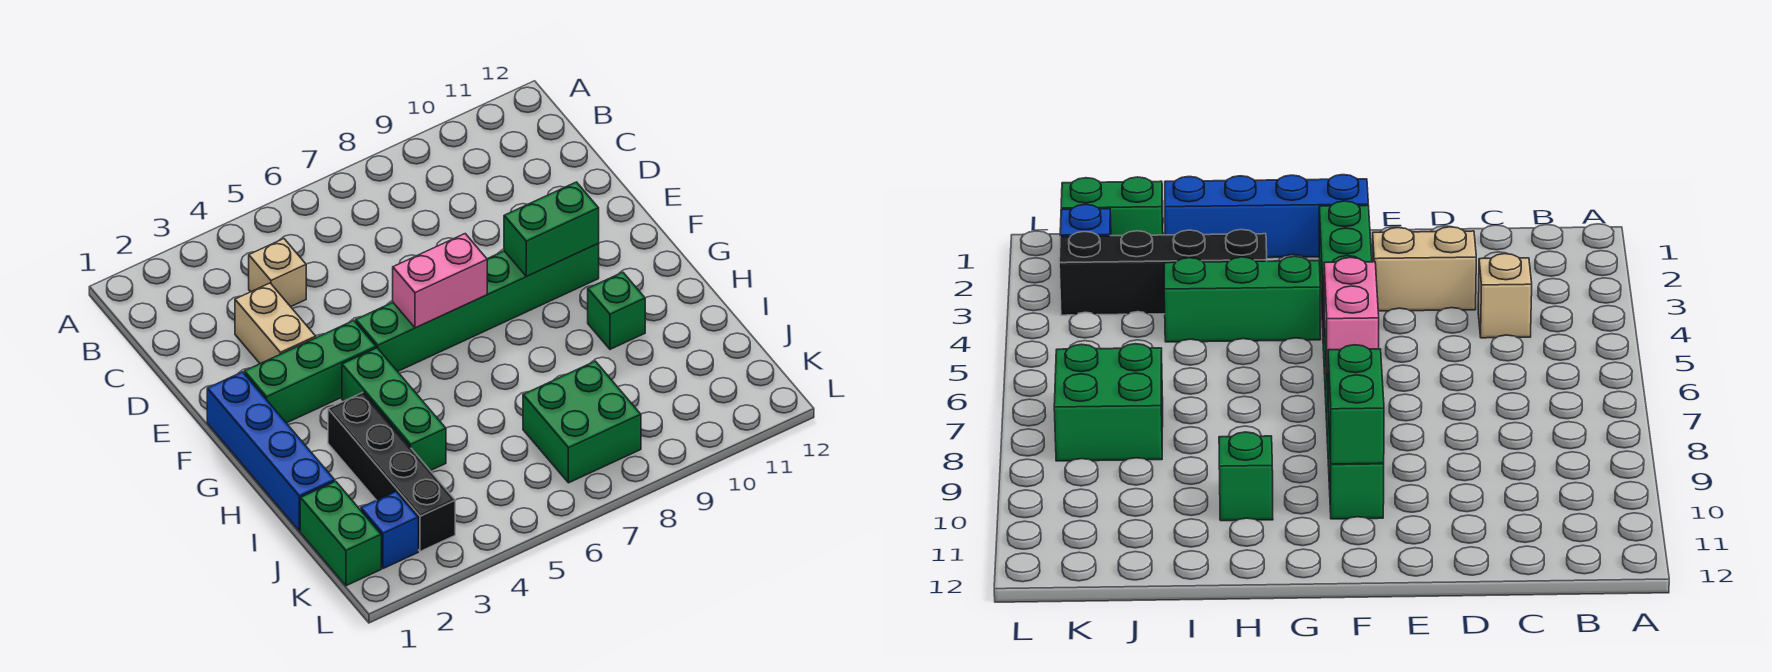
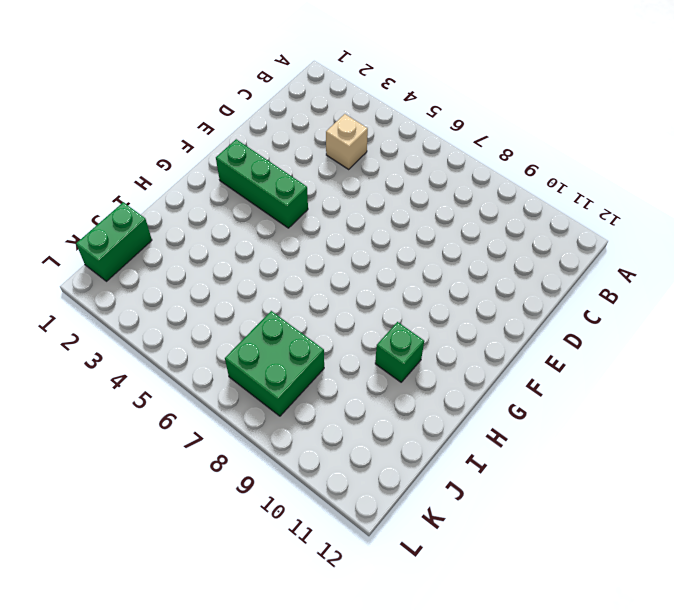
none -> tan brick D3:E3 level 1
none -> blue brick F1:I1 level 1
none -> green brick F5:F10 level 1

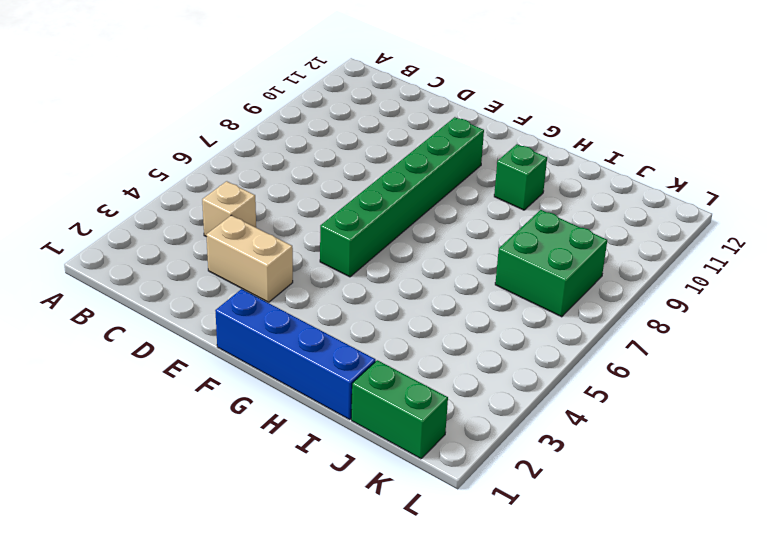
none -> green brick F2:F4 level 1
none -> green brick G4:I4 level 1
none -> black brick H3:K3 level 1

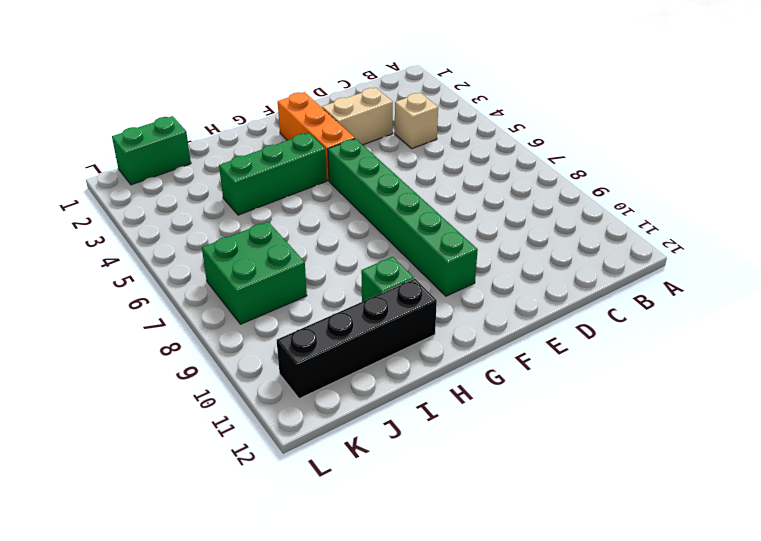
orange brick F2:F4 level 1 -> green brick F2:F4 level 1
black brick H11:K11 level 1 -> black brick H3:K3 level 1
none -> blue brick F1:I1 level 1
none -> blue brick K2 level 1
none -> pink brick F6:F7 level 2

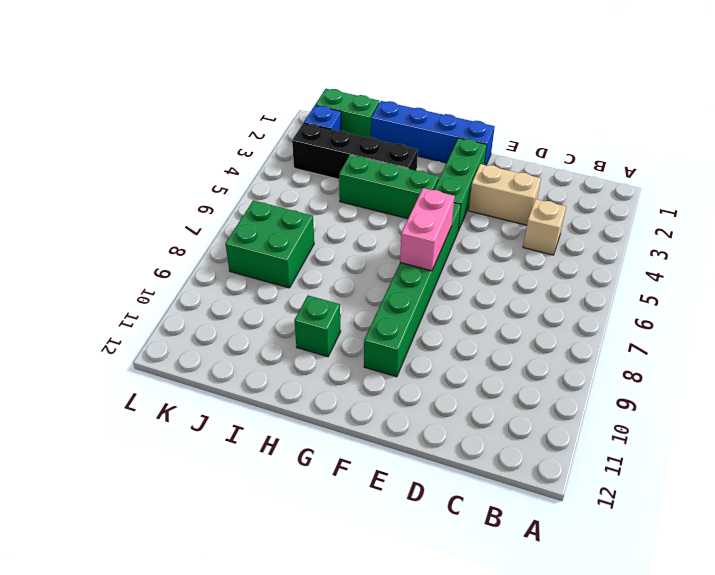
none -> green brick F9:F10 level 2

